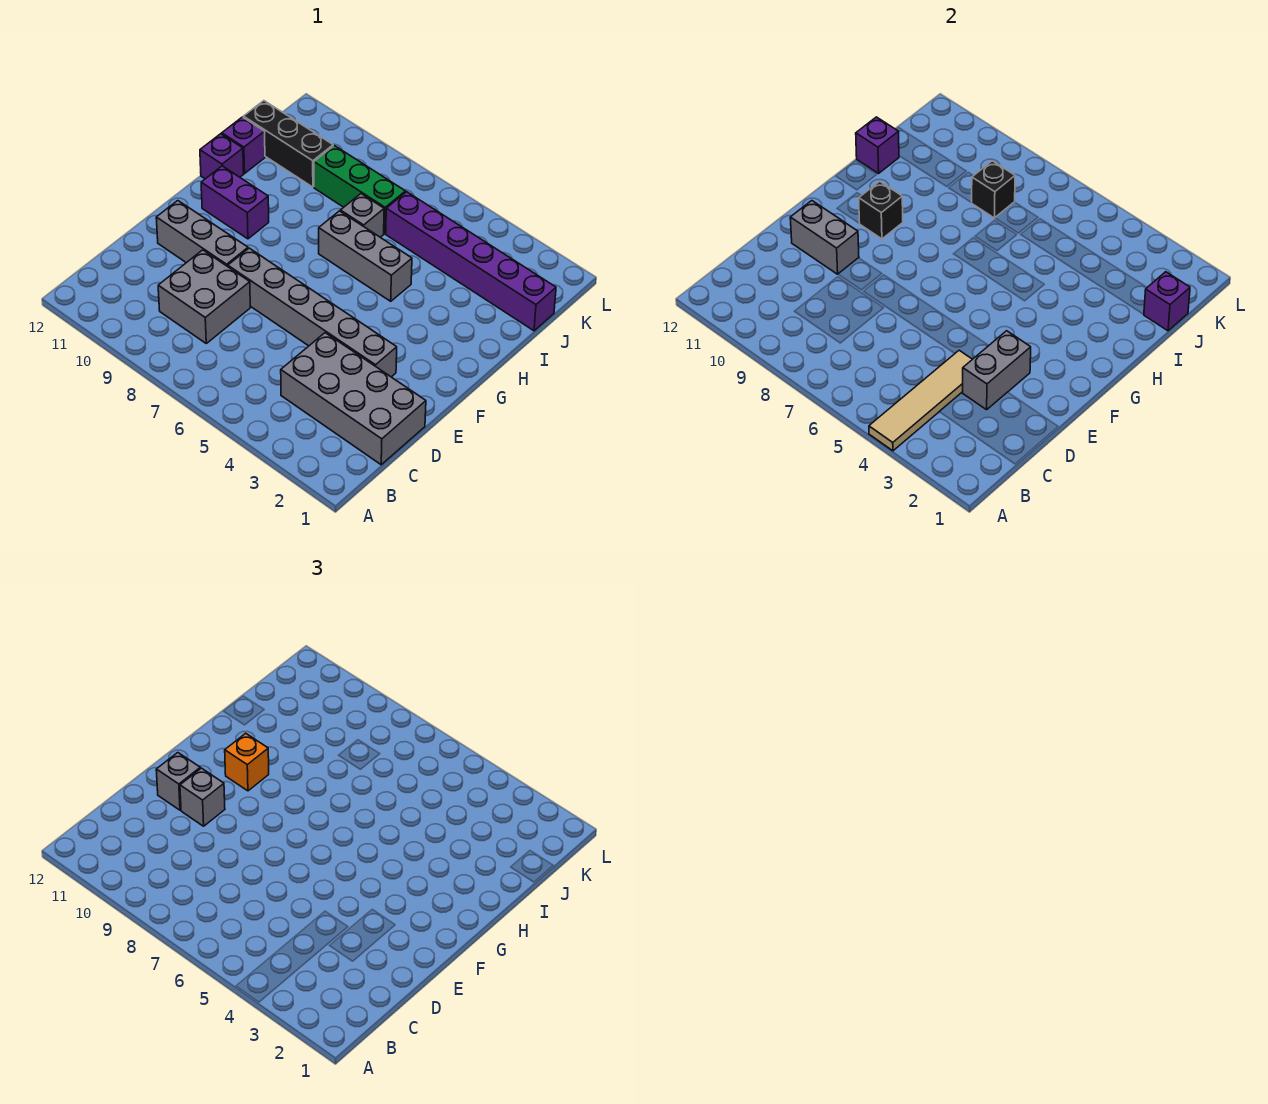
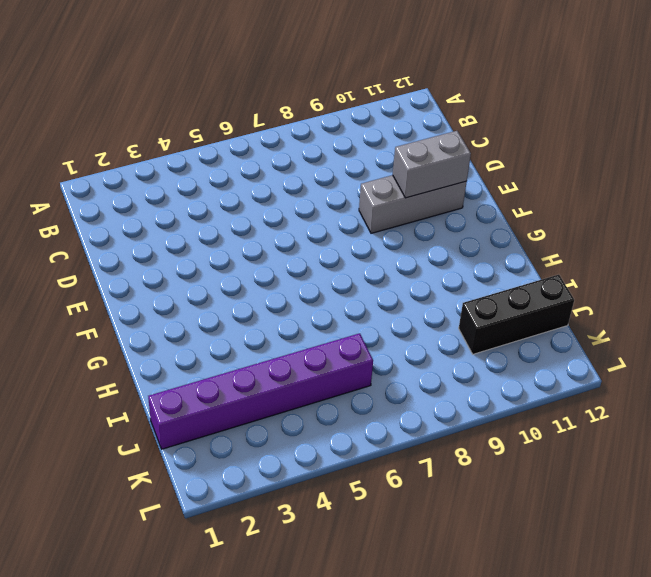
none -> grey brick C1:D4 level 1
none -> grey brick C8:D9 level 1
none -> grey brick E3:E8 level 1

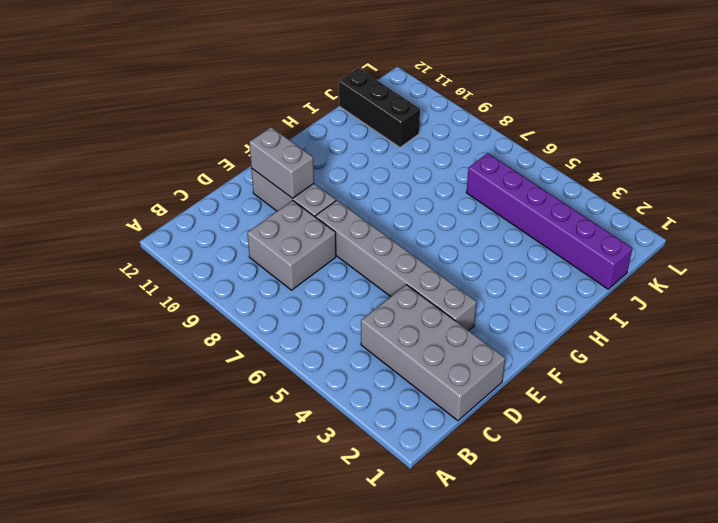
none -> purple brick G10:G11 level 1
none -> grey brick H5:H7 level 1
none -> purple brick H12 level 1

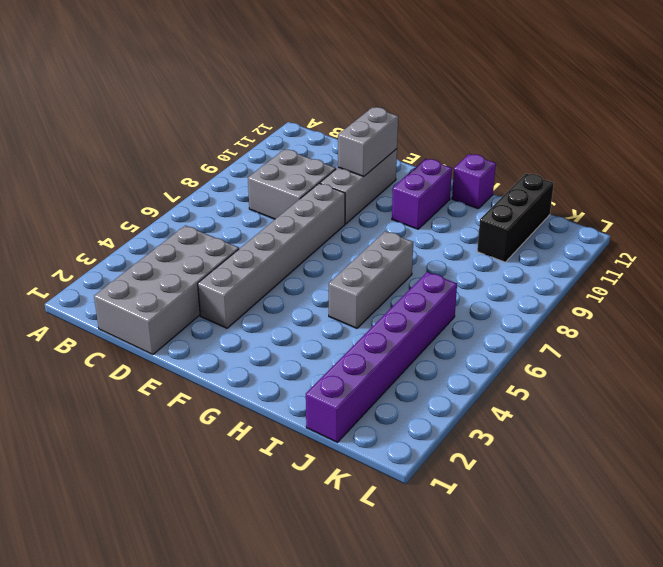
none -> grey brick I7 level 1
none -> purple brick I12 level 1
none -> green brick J7:J9 level 1

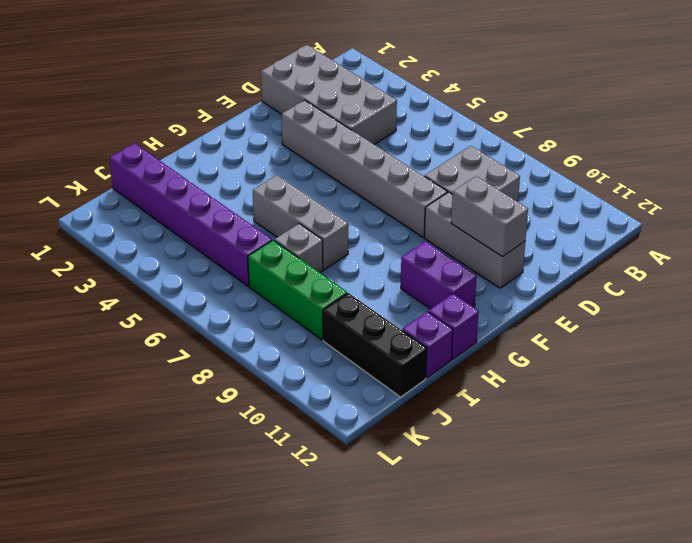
none -> tan tile A4:D4 level 2
none -> grey brick D3:E3 level 2
none -> black brick G10 level 2

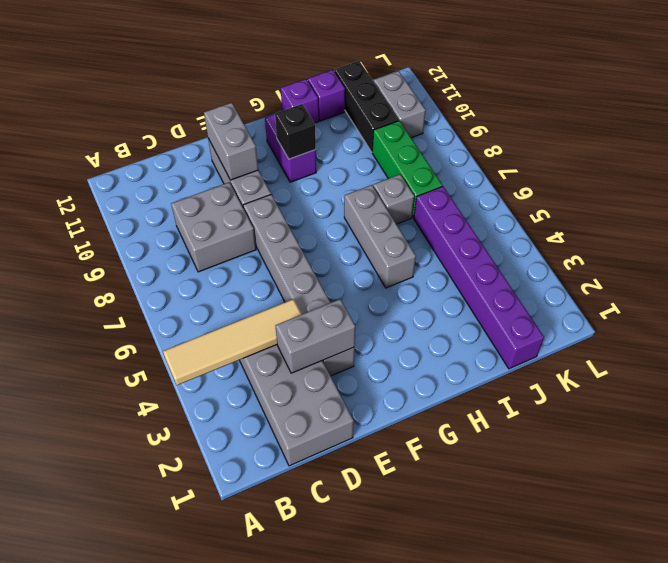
grey brick K10:K11 level 1 -> none
none -> purple brick I12 level 2
none -> purple brick J1 level 2
none -> black brick J8 level 2

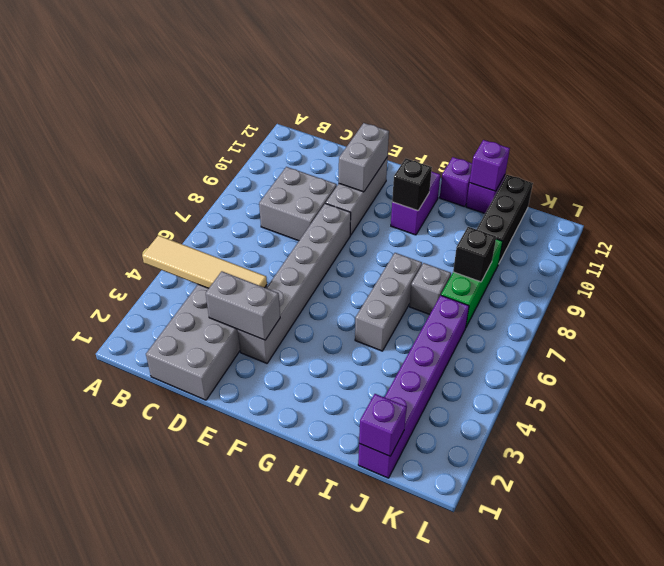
none -> grey brick E10 level 3
none -> grey brick E11 level 3
none -> orange brick G10 level 3

